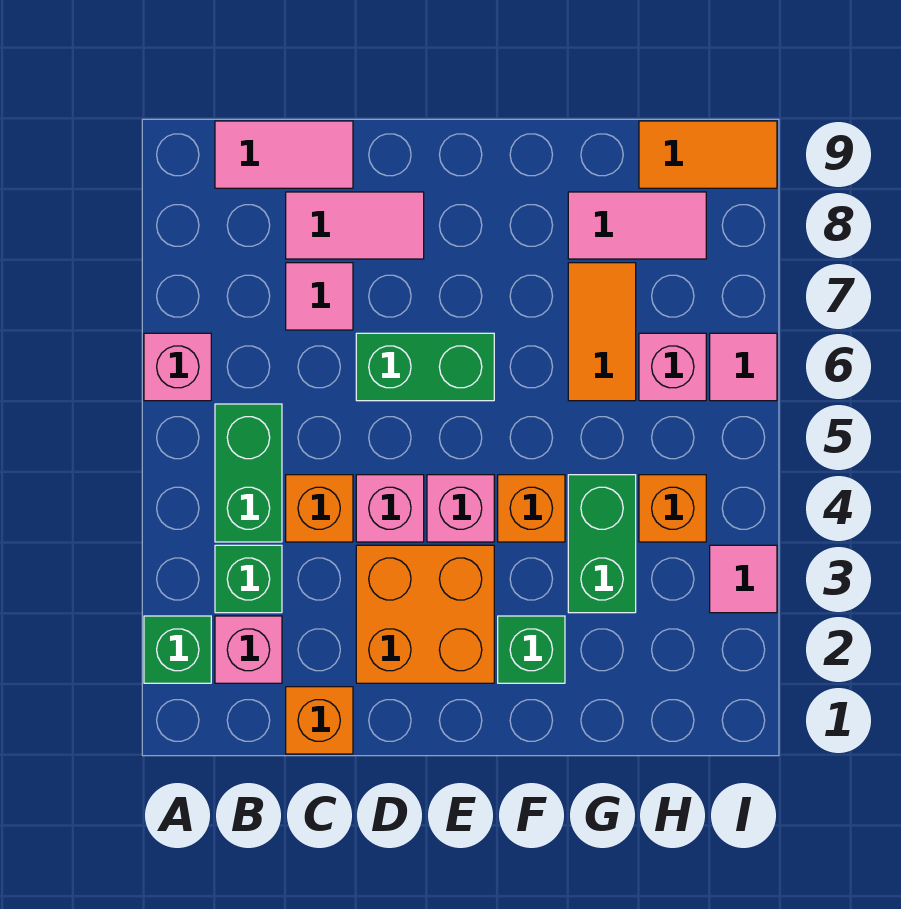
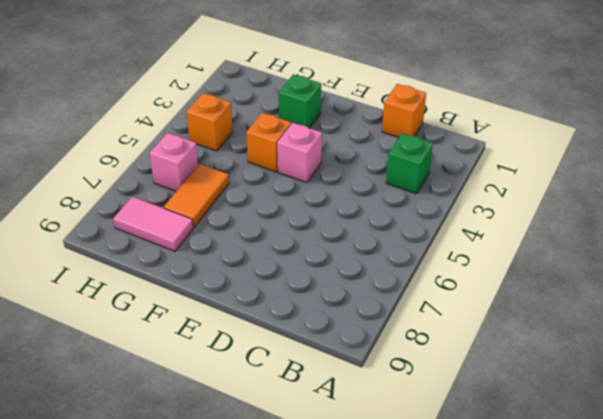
none -> green brick A2 level 1
none -> pink brick A6 level 1
none -> pink brick B2 level 1

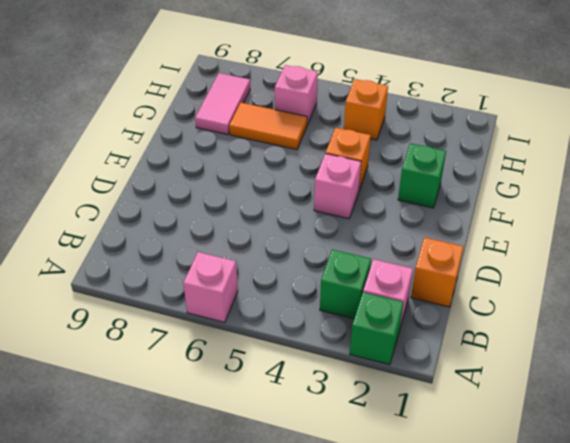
none -> green brick B4:B5 level 1
none -> pink tile B9:C9 level 1
none -> orange brick C4 level 1

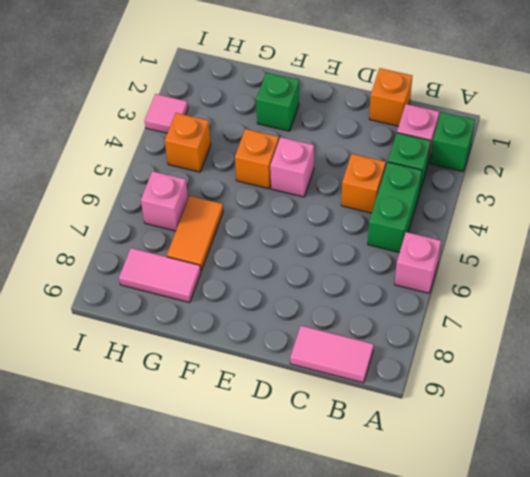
none -> pink tile C7 level 1
none -> pink tile C8:D8 level 1
none -> orange brick D2:E3 level 1

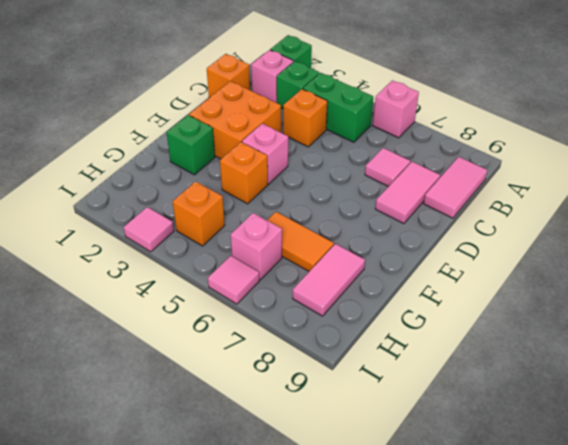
none -> pink brick D4 level 1
none -> green brick D6:E6 level 1
none -> green brick G3:G4 level 1

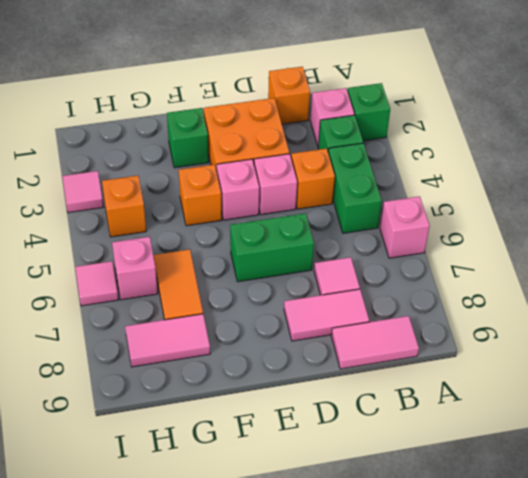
none -> green brick G3:G4 level 1
none -> orange tile H9:I9 level 1

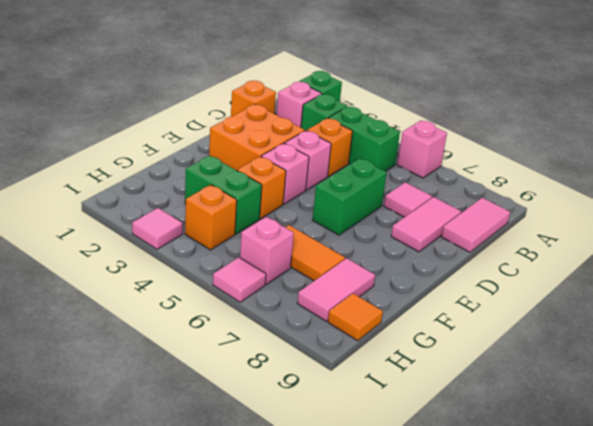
orange tile H9 level 1 -> orange tile H9:I9 level 1
none -> green brick F2 level 1

